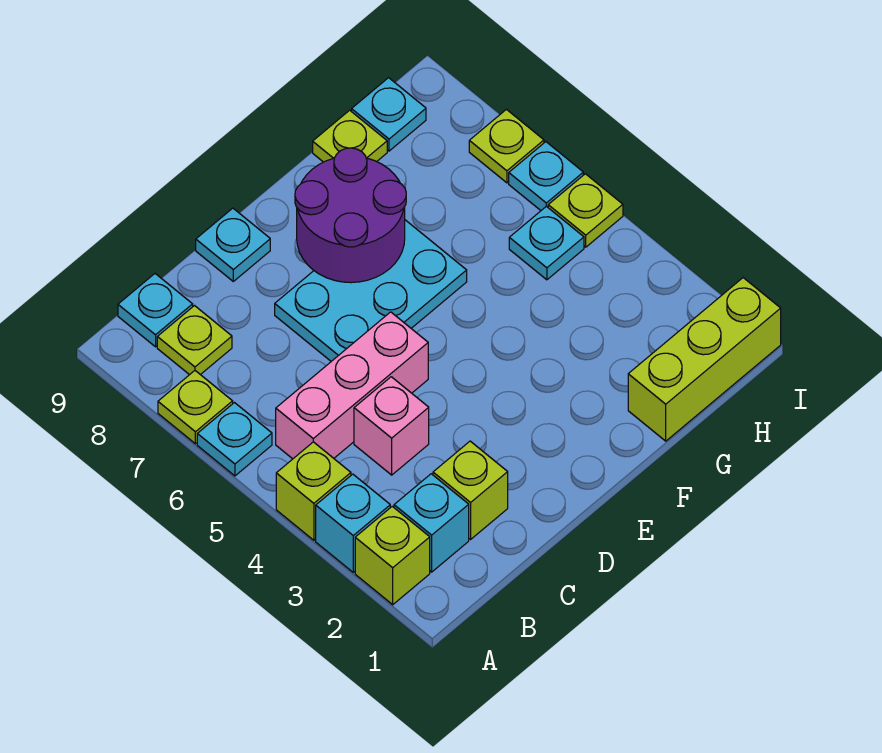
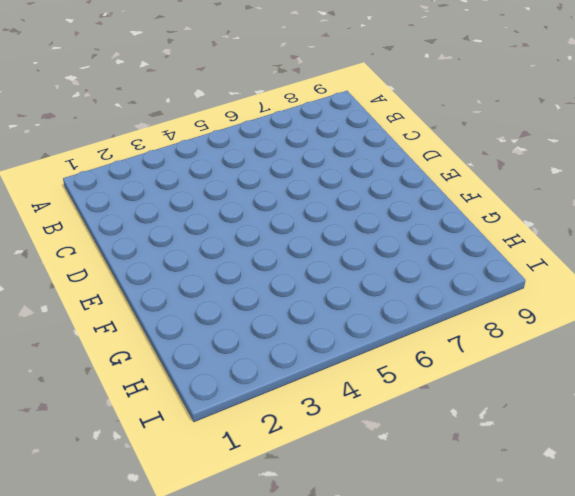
none -> lime brick A2 level 1
none -> cyan brick A3 level 1
none -> lime brick A4 level 1

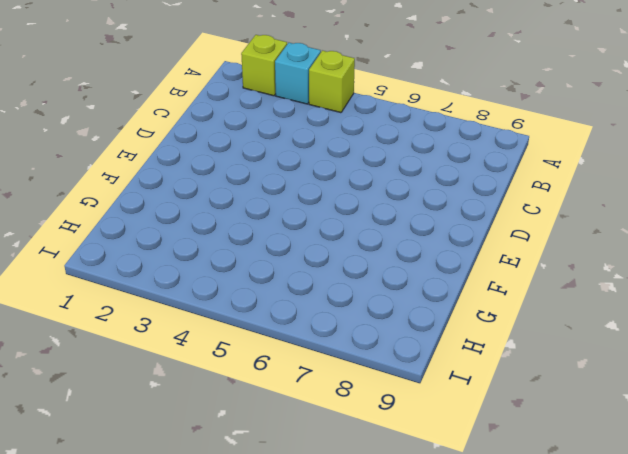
none -> cyan plate A6 level 1
none -> lime plate A7 level 1
none -> cyan brick B2 level 1

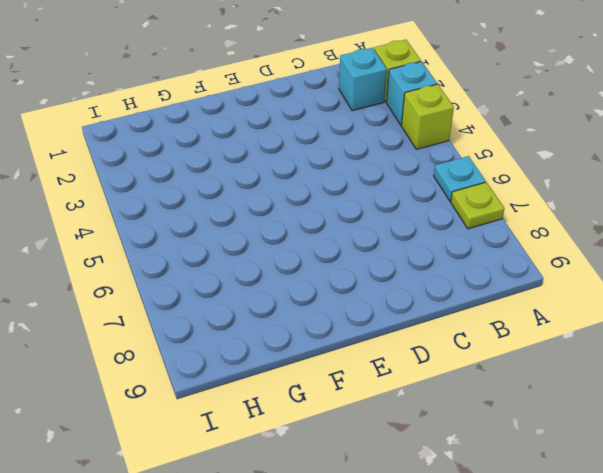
none -> pink brick B5:D5 level 1
none -> lime plate B8 level 1
none -> cyan plate B9 level 1

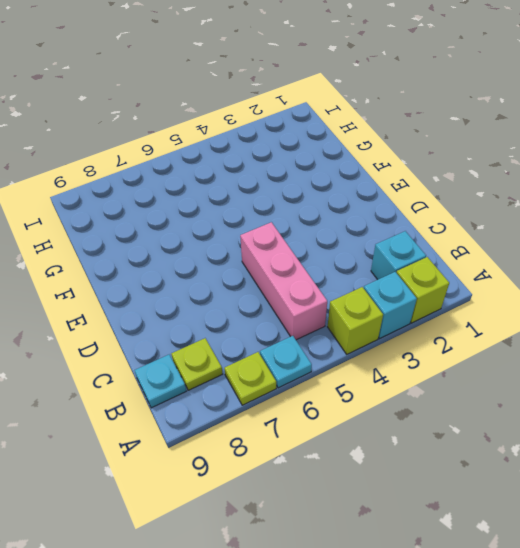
none -> lime brick C2 level 1
none -> pink brick C4 level 1
none -> cyan plate D6:F7 level 1

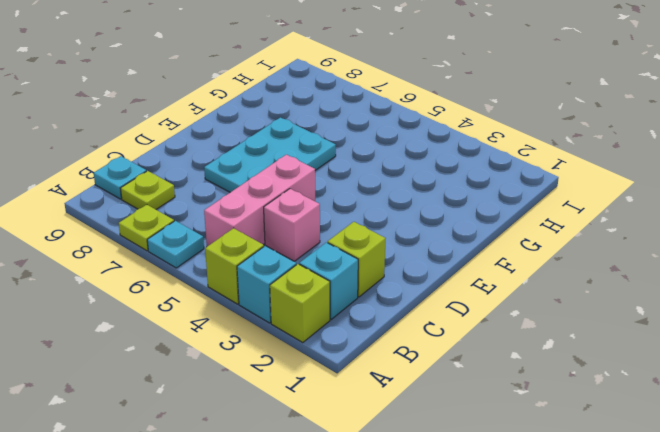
none -> cyan plate D9 level 1
none -> lime brick G1:I1 level 1
none -> lime plate G9 level 1

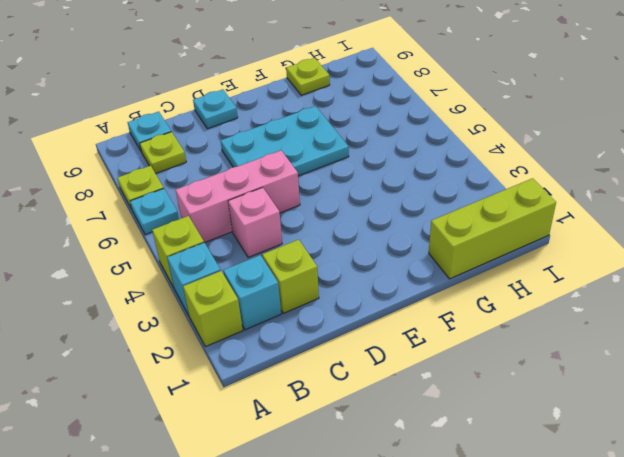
none -> cyan plate H5 level 1
none -> cyan plate H9 level 1
none -> lime plate I5 level 1

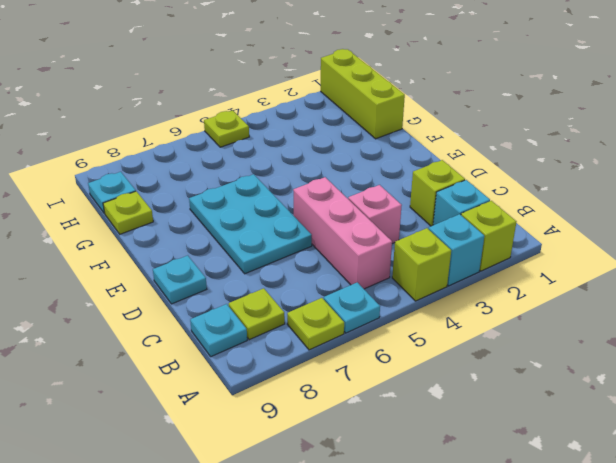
none -> cyan plate H5 level 1
none -> cyan plate I6 level 1
none -> lime plate I7 level 1

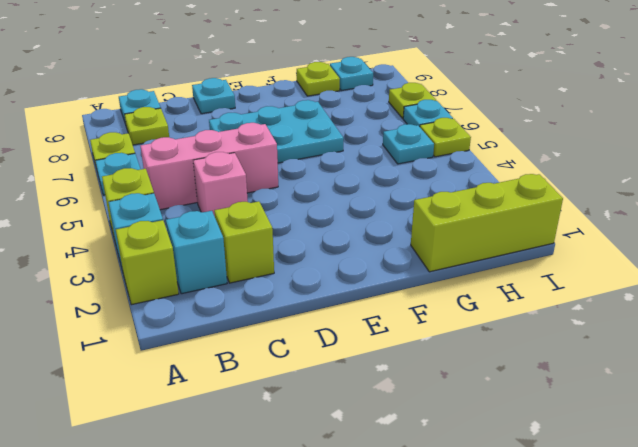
none -> purple round brick E7:F8 level 2

